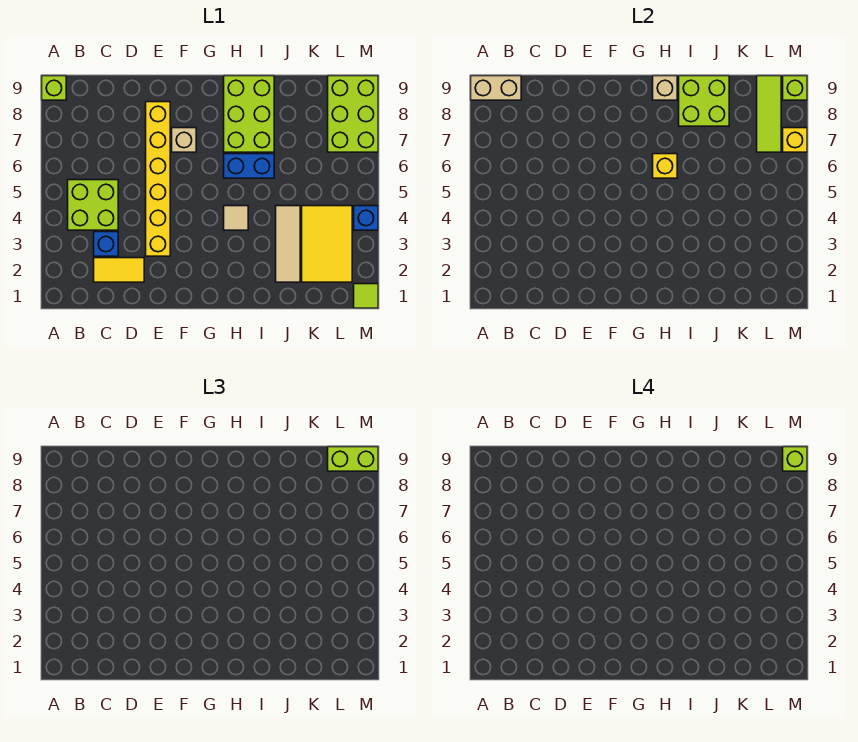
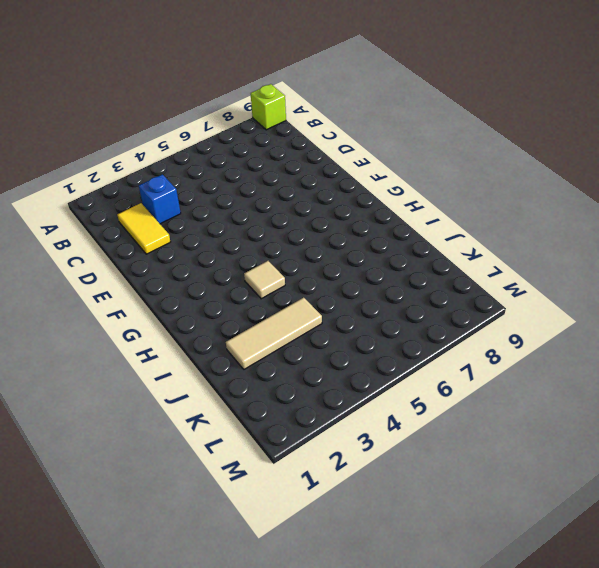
none -> lime brick B4:C5 level 1
none -> yellow brick E3:E8 level 1
none -> tan brick F7 level 1

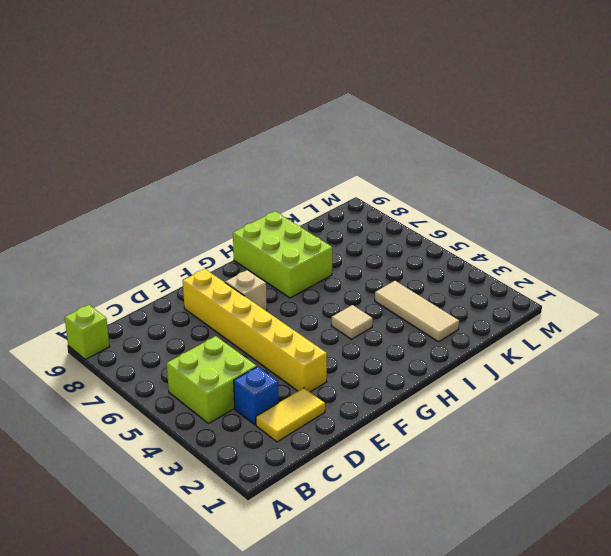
none -> blue brick H6:I6 level 1
none -> yellow tile K2:L4 level 1
none -> lime brick L7:M9 level 1

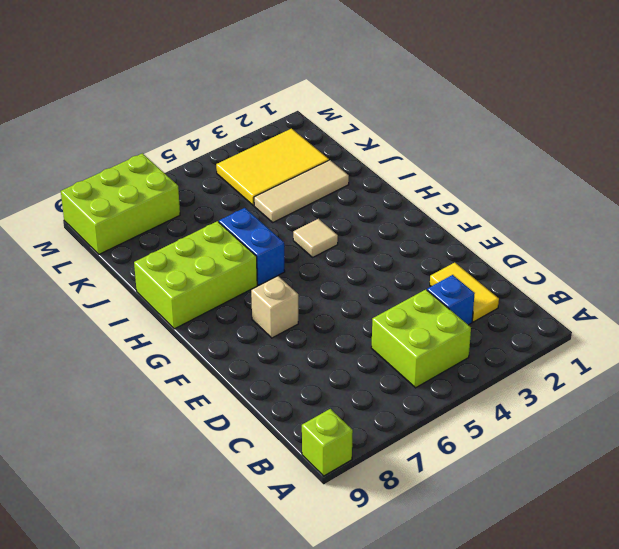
none -> yellow brick E3:E8 level 1
none -> lime tile M1 level 1
none -> blue brick M4 level 1

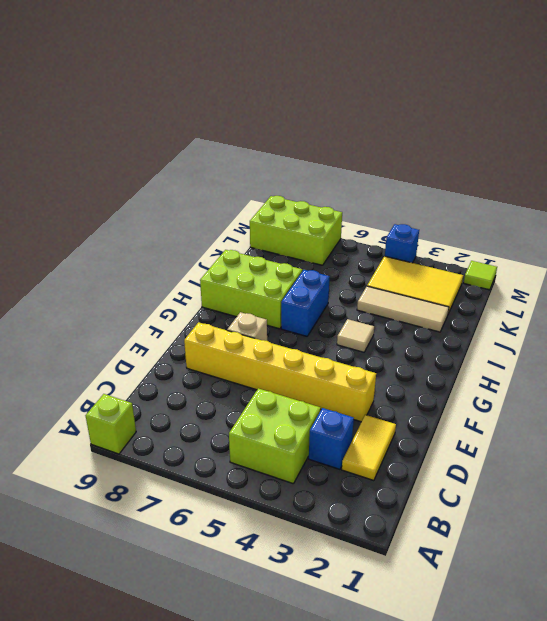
none -> tan brick A9:B9 level 2
none -> yellow brick H6 level 2
none -> tan brick H9 level 2

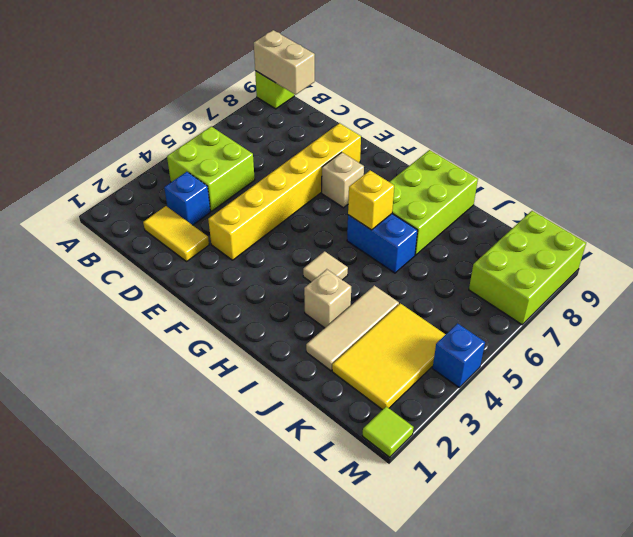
tan brick I3 level 1 -> tan brick H9 level 2
none -> lime brick I8:J9 level 2
none -> lime tile L7:L9 level 2
none -> yellow brick M7 level 2

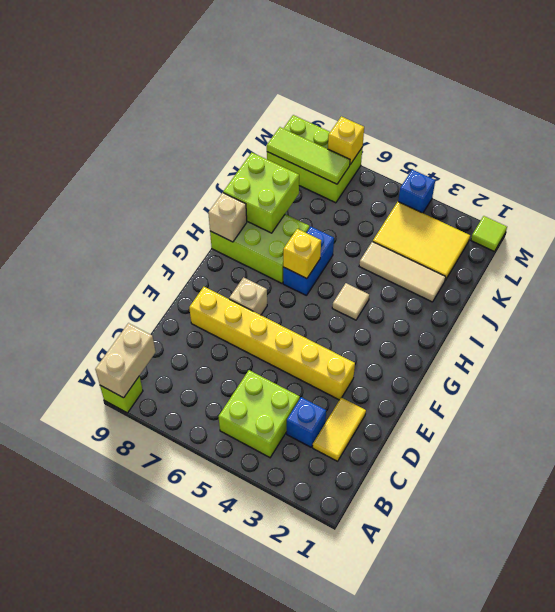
none -> lime brick M9 level 2
none -> lime brick L9:M9 level 3
none -> lime brick M9 level 4

